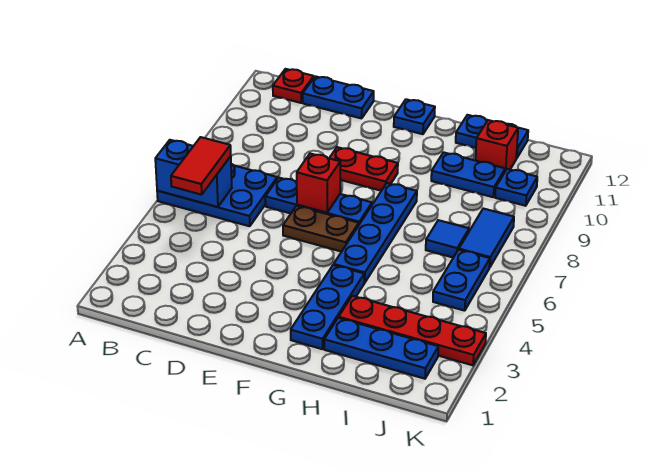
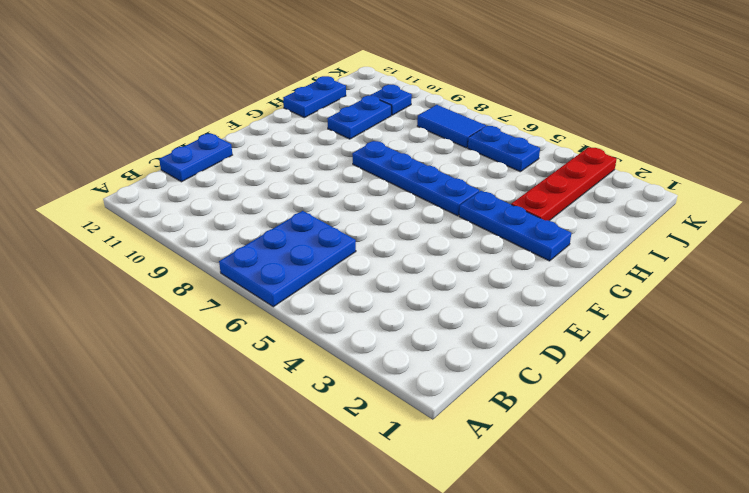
none -> red plate B12 level 1
none -> blue plate D7:F7 level 1
none -> brown plate E6:F6 level 1

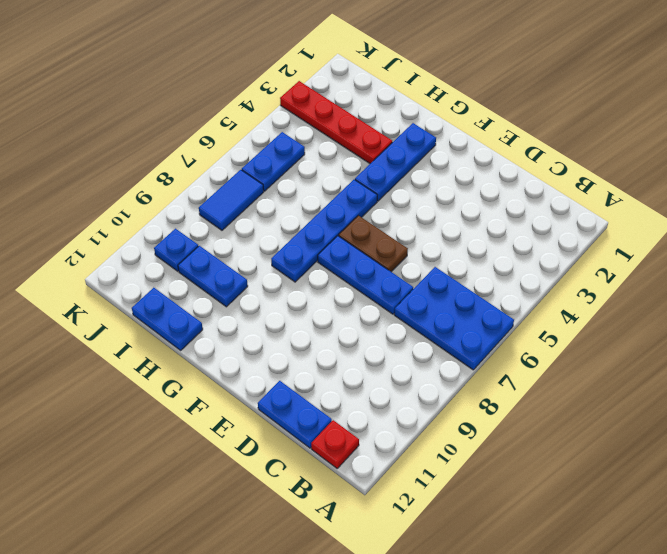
none -> red plate E9:F9 level 1
none -> blue plate F12 level 1
none -> blue plate H2:J2 level 1

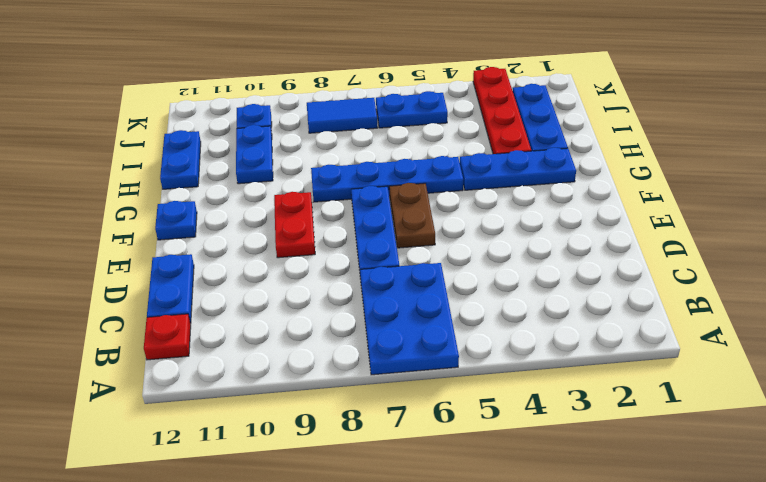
none -> blue tile I7 level 1
none -> red brick I11 level 1
none -> blue brick A6:B6 level 2

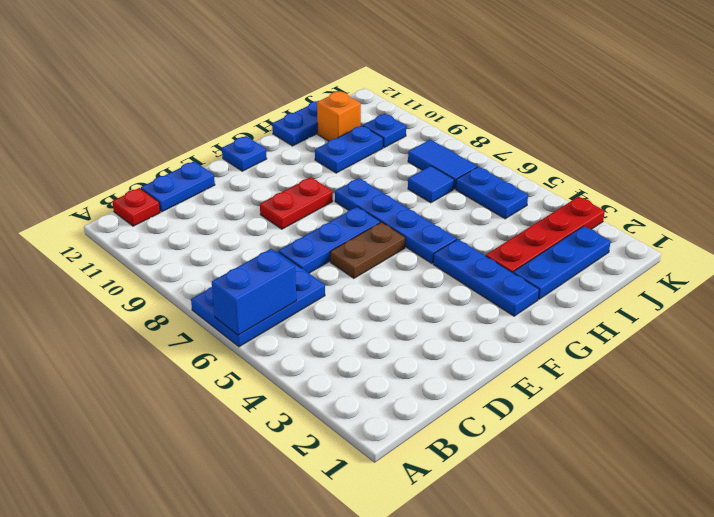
orange brick I11 level 1 -> red brick I11 level 1
none -> red brick E7 level 2
none -> red tile B5:B6 level 3

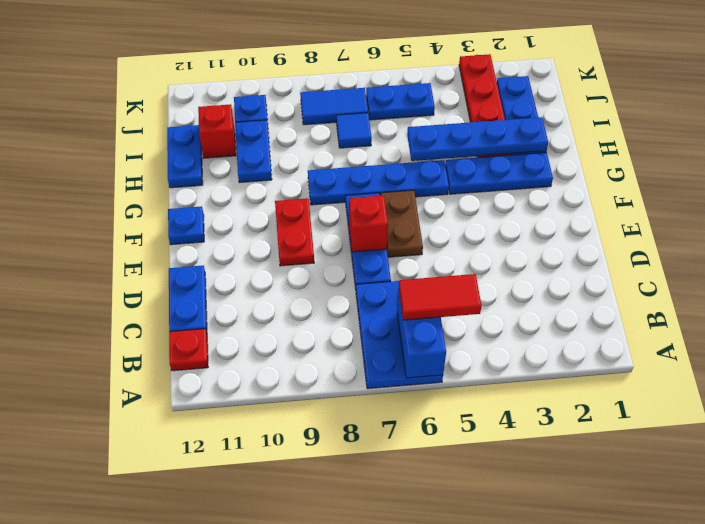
blue plate H2:H5 level 2 -> none

